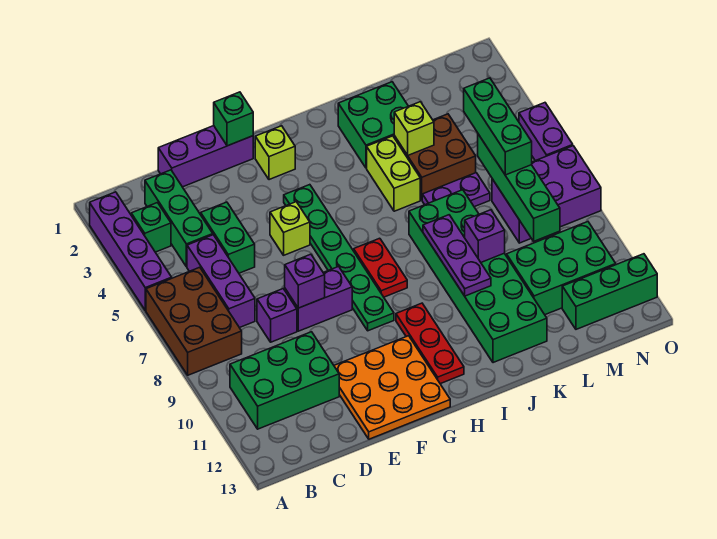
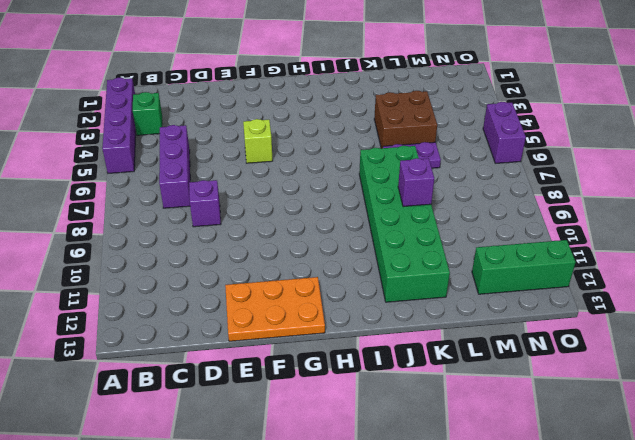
orange plate E12:G13 level 1 -> orange plate E11:G13 level 1
none -> brown brick A6:B8 level 1
none -> green brick B10:D11 level 1
none -> green brick C2:C4 level 1
none -> purple brick D1:F1 level 1

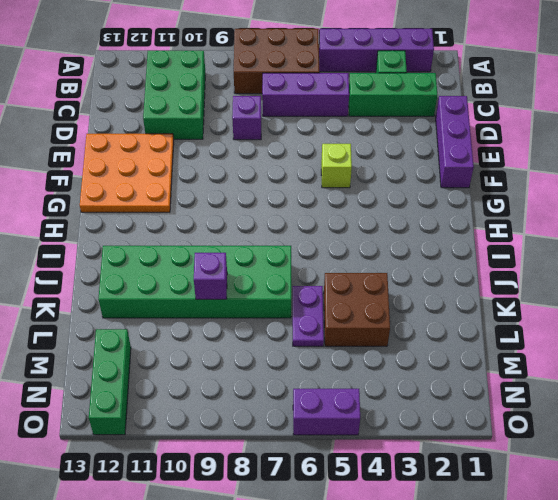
none -> green brick D4:D5 level 1
none -> purple brick E8:F8 level 1
none -> lime brick G2 level 1
none -> green plate G4:G9 level 1

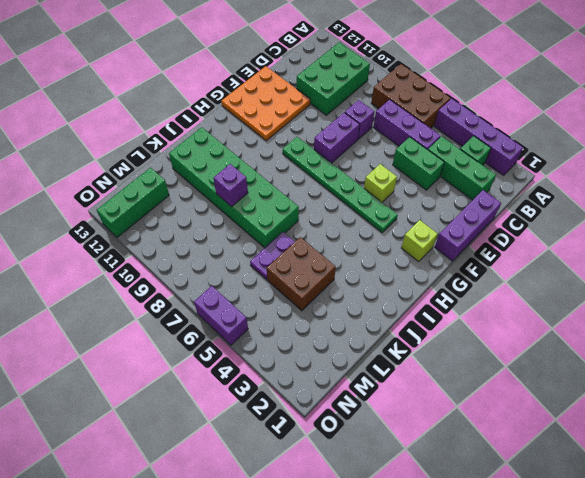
none -> red plate H7:H8 level 1
none -> red plate H10:H12 level 1
none -> green brick J2:K3 level 1
none -> lime brick J4:J5 level 1

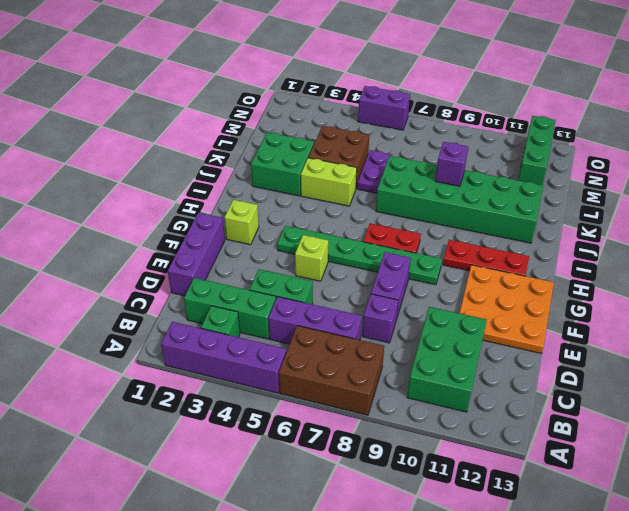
none -> green brick L10:N11 level 1
none -> purple brick M7:O8 level 1
none -> purple brick E8 level 2
none -> green brick F1 level 2

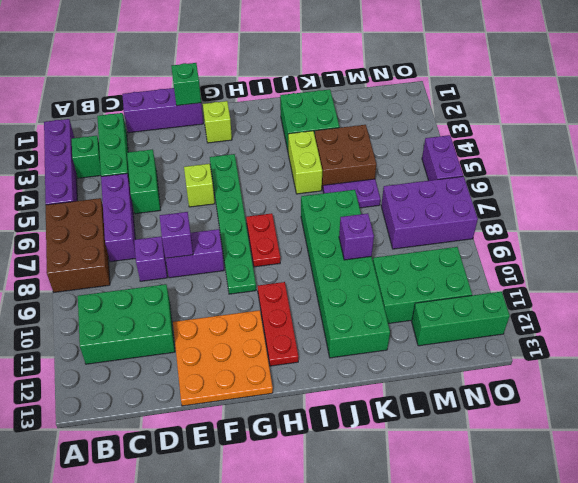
none -> purple plate J8:J10 level 2
none -> lime brick K4 level 2
none -> green brick M6:M9 level 2
none -> green brick M5:M7 level 3

